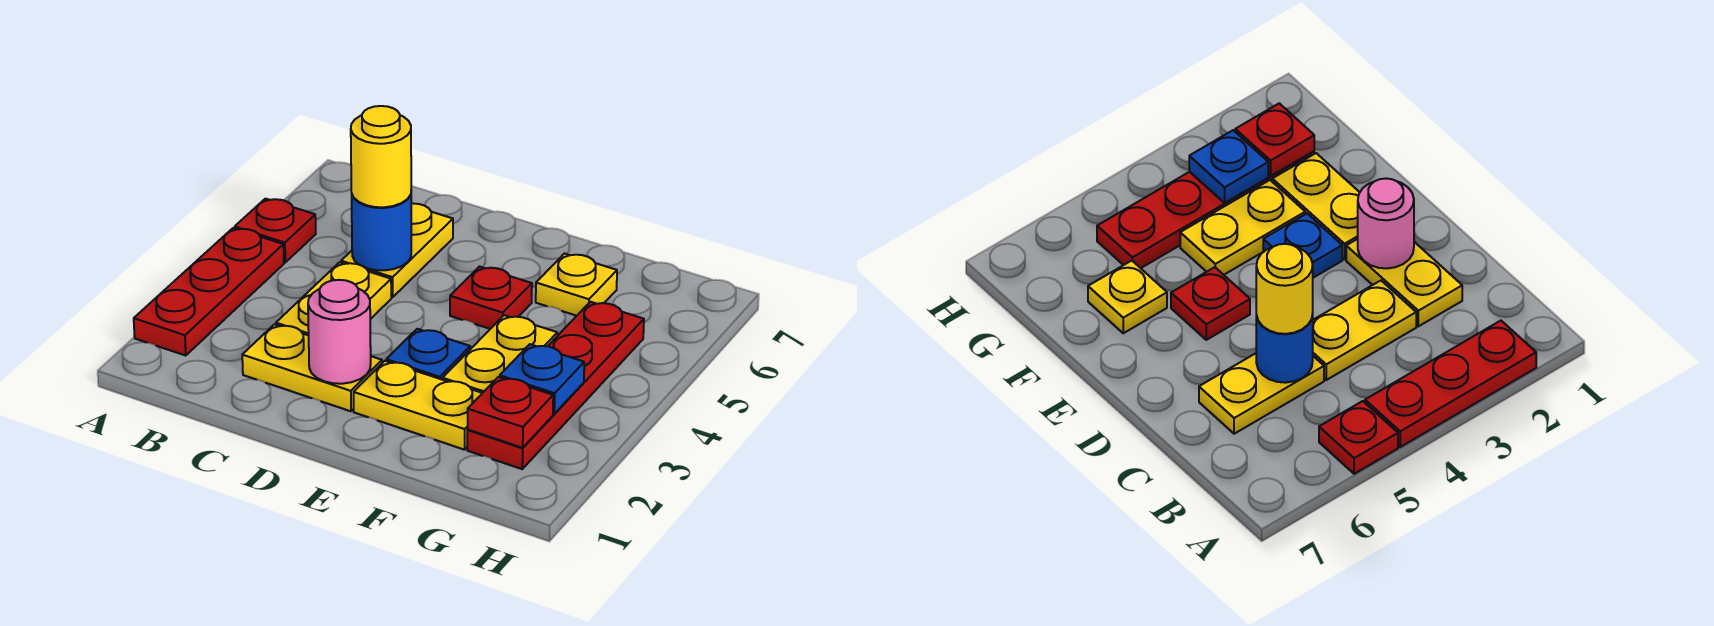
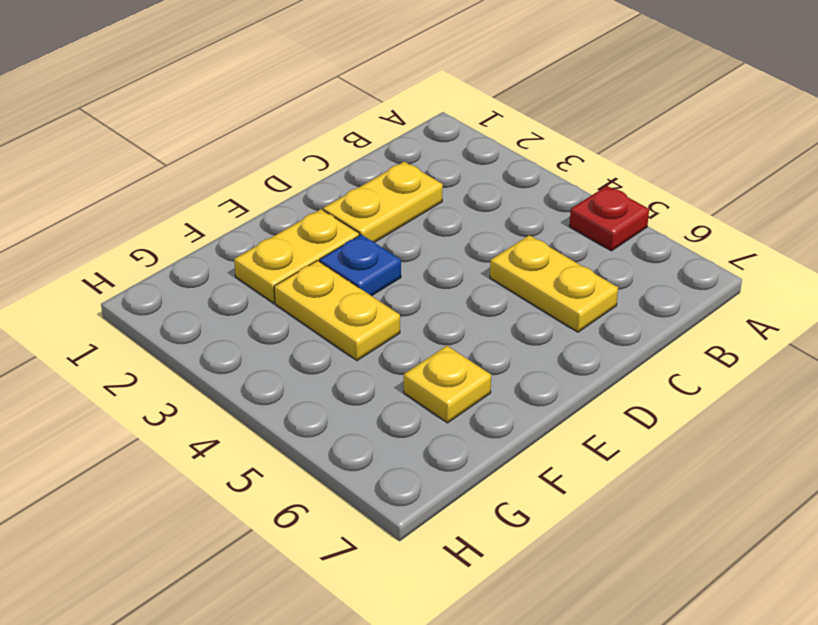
none -> red plate A2:A4 level 1
none -> yellow plate C3:C4 level 1
none -> red plate E5 level 1

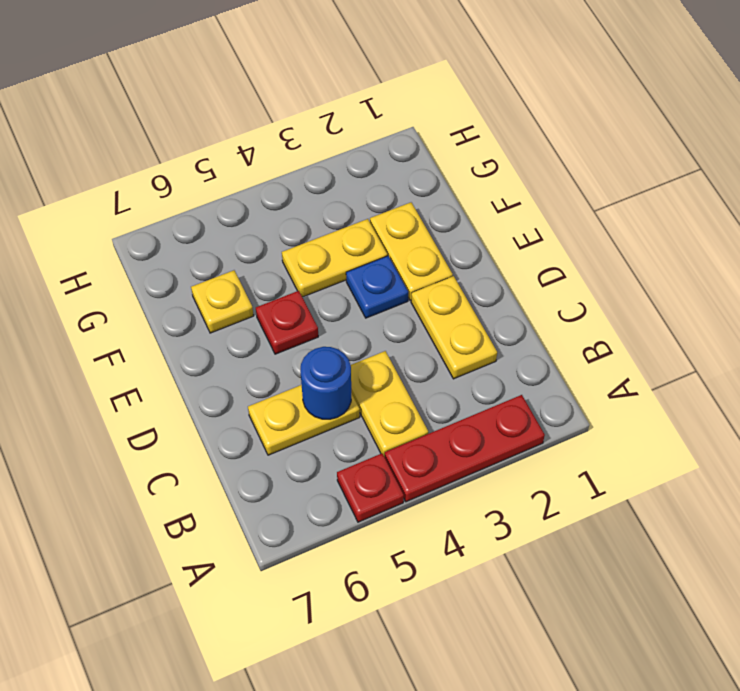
yellow plate B4:C4 level 1 -> yellow plate C3:C4 level 1
none -> red plate G2:G5 level 1
none -> pink round brick D2 level 2
none -> red plate G2 level 2

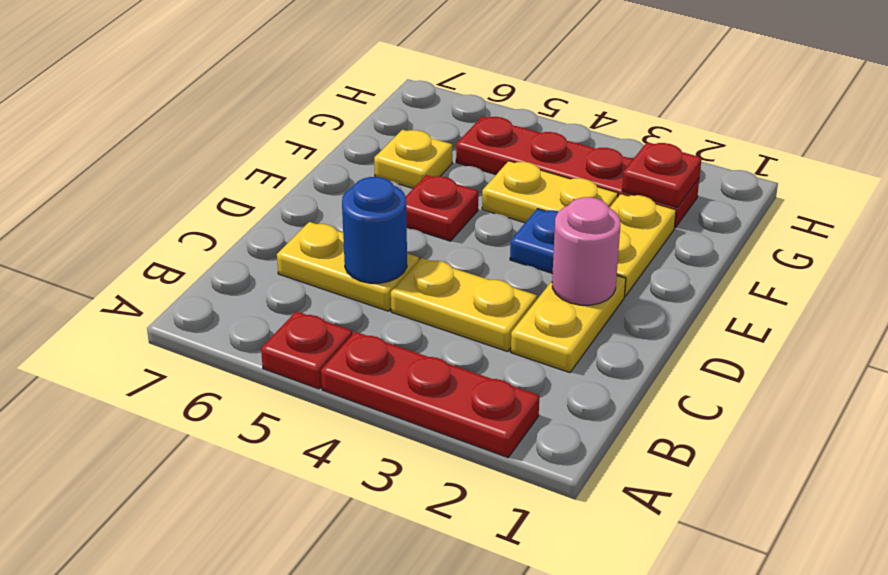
none -> blue plate G3 level 2
none -> yellow round brick C5 level 3

